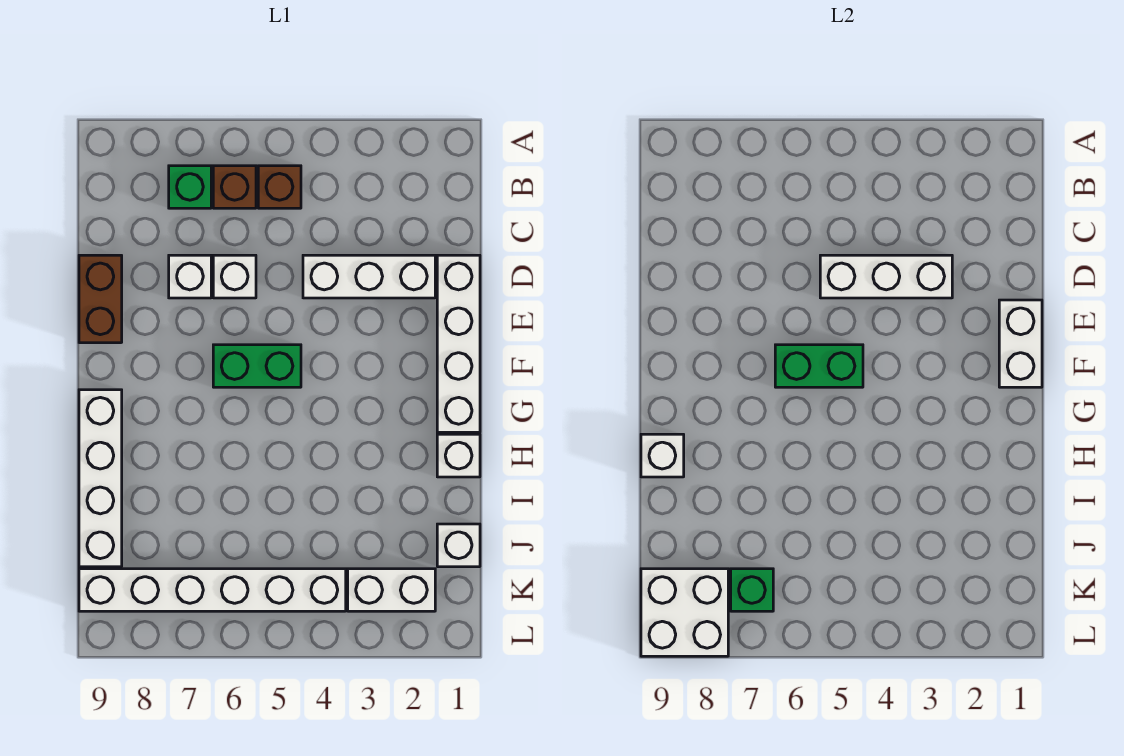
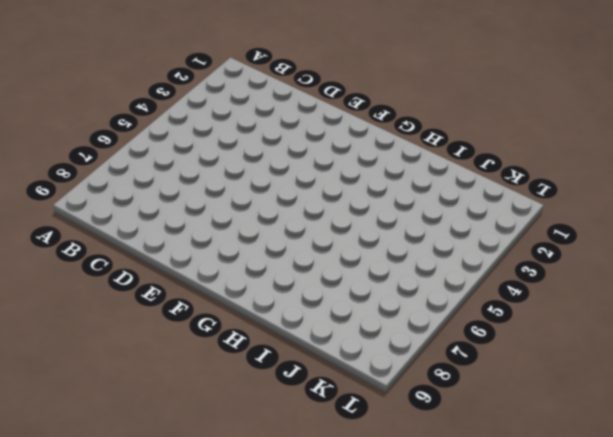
none -> brown brick B5 level 1
none -> brown brick B6 level 1
none -> green brick B7 level 1

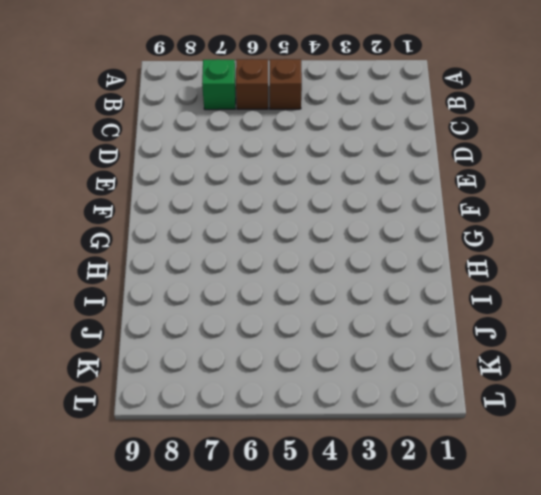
none -> white brick D1:G1 level 1
none -> white brick D2:D4 level 1
none -> white brick D6 level 1

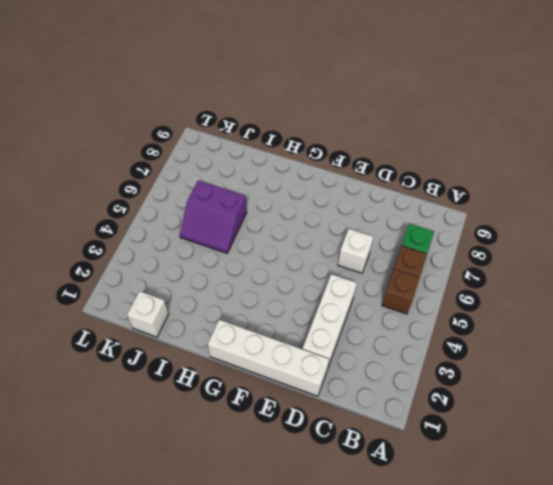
purple slope I5:J6 level 1 top 6 -> none
none -> white brick D7 level 1
none -> brown brick D9:E9 level 1
none -> green brick F5:F6 level 1

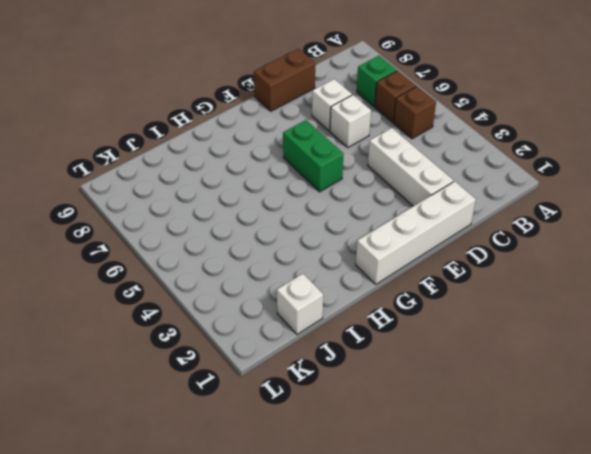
none -> white brick G9:J9 level 1
none -> white brick H1 level 1
none -> white brick K2:K3 level 1

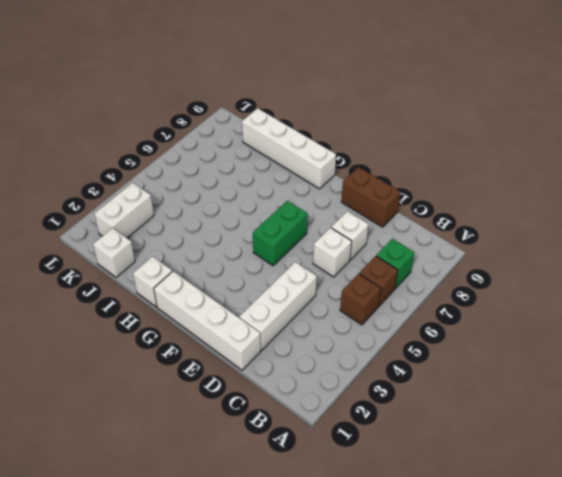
none -> white brick K4:K9 level 1
none -> white brick D3:D5 level 2
none -> white brick E1:F1 level 2

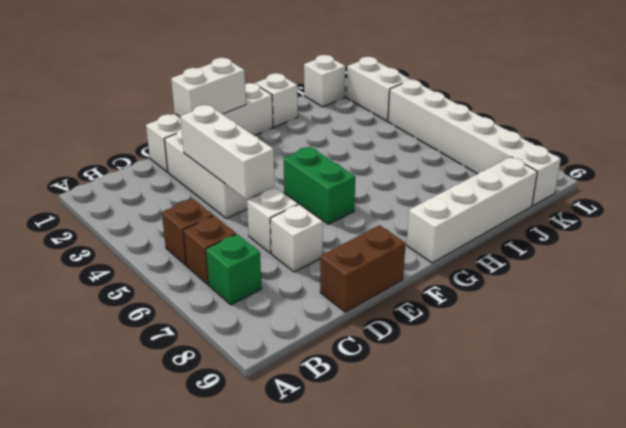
none -> green brick F5:F6 level 2
none -> white brick H9 level 2
none -> green brick K7 level 2

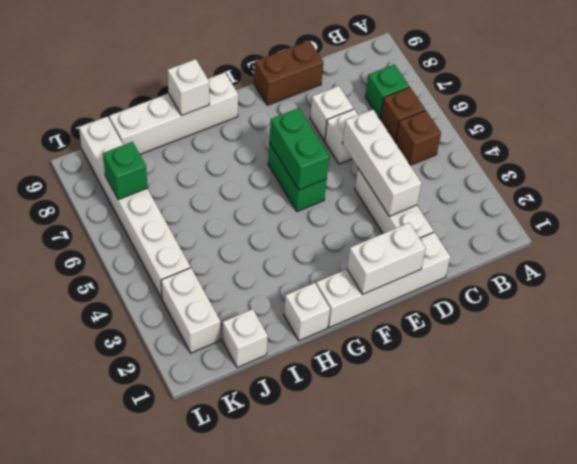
none -> white brick K8:L9 level 2

